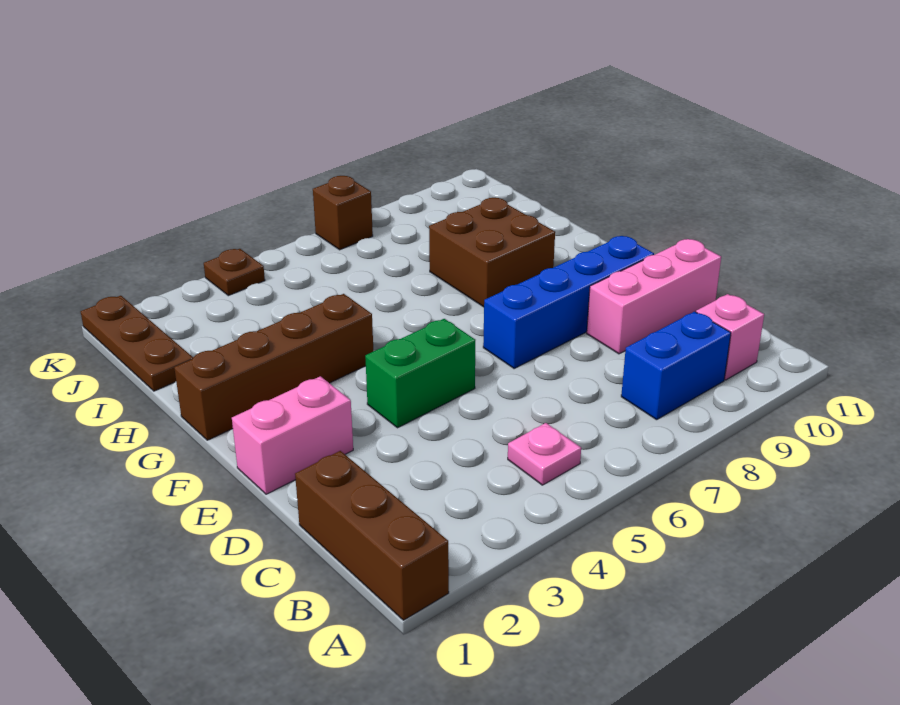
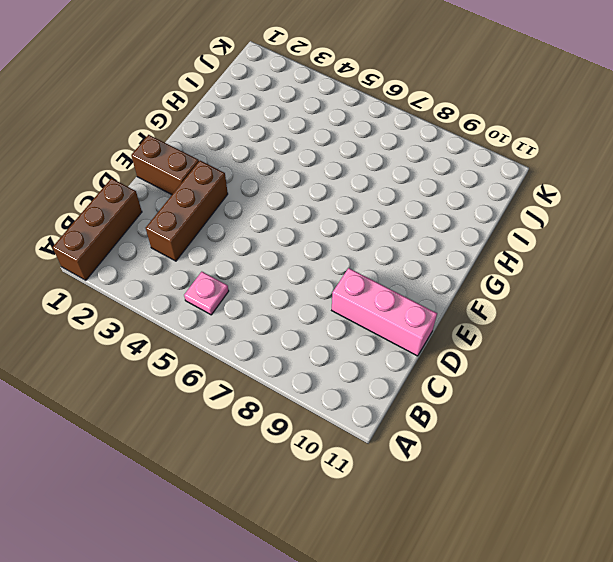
brown brick C3:E3 level 1 -> none
brown brick E1:E2 level 1 -> pink brick E1:E2 level 1
none -> blue brick B8:B9 level 1
none -> pink brick B10 level 1
none -> green brick E4:E5 level 1

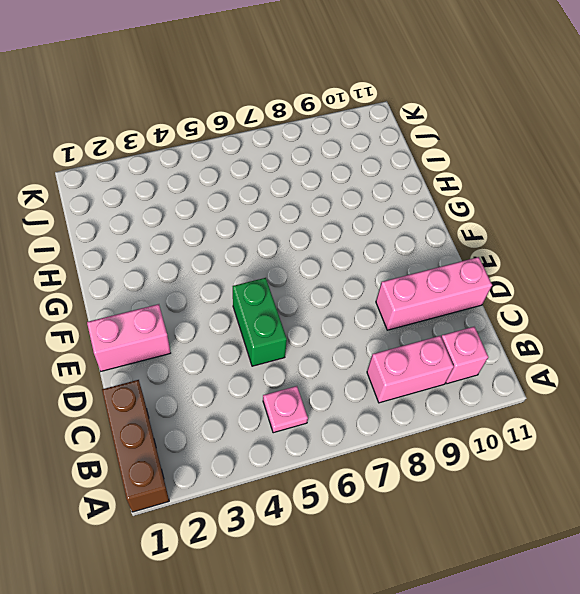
pink brick B8:B9 level 1 -> blue brick B8:B9 level 1
green brick D5:E5 level 1 -> green brick E4:E5 level 1
none -> blue brick E7:E10 level 1
none -> brown brick G1:G4 level 1
none -> brown brick G8:H9 level 1

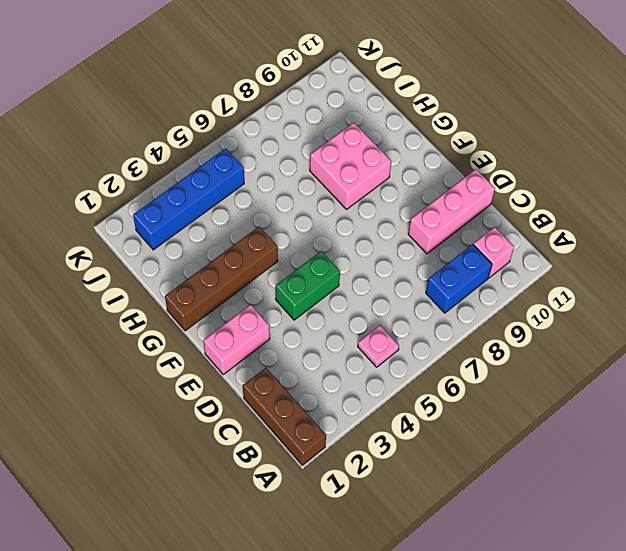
pink brick G8:H9 level 1 -> brown brick G8:H9 level 1
blue brick J2:J5 level 1 -> blue brick E7:E10 level 1
none -> brown plate I1:K1 level 1
none -> brown plate K4 level 1
none -> brown brick K7 level 1

